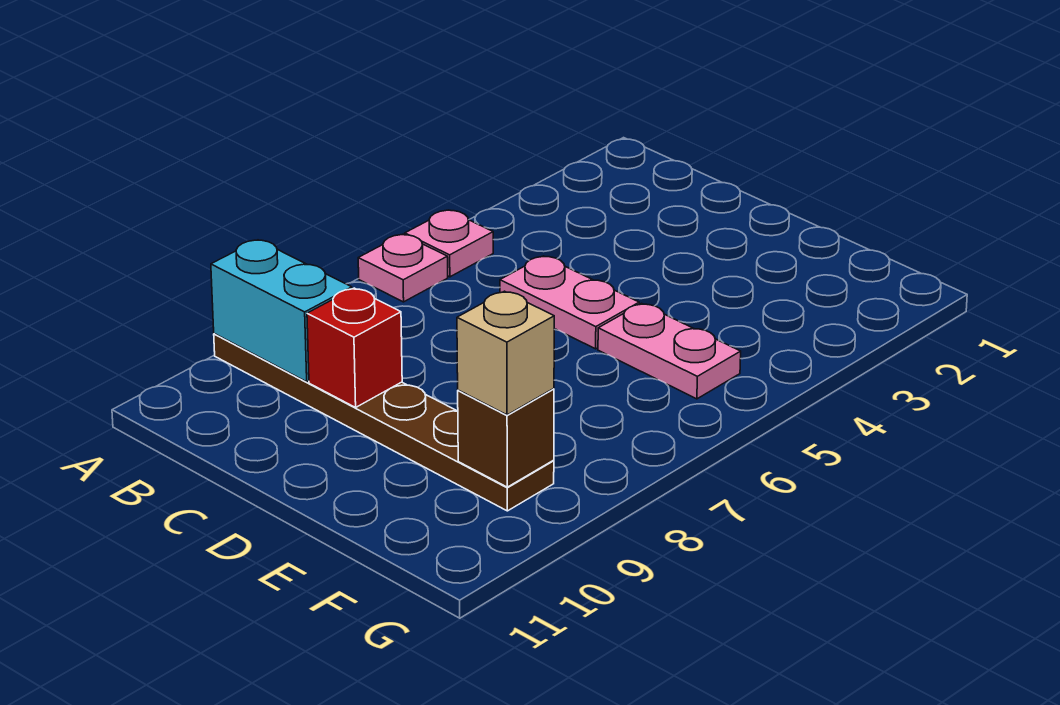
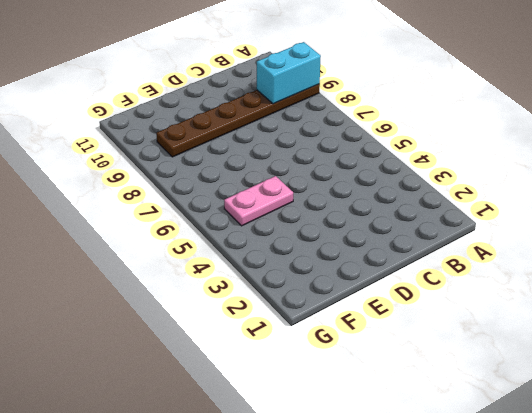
none -> pink plate A5 level 1
none -> pink plate A6 level 1

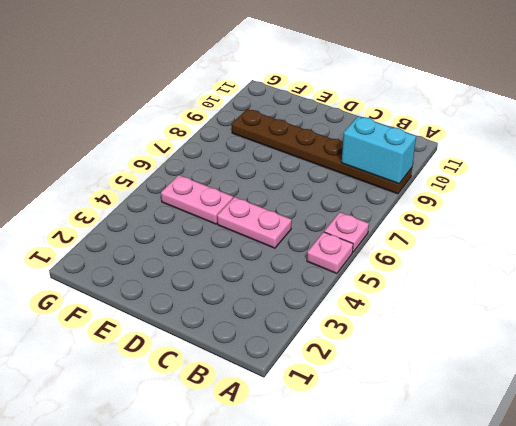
none -> red brick C9 level 2
none -> brown brick F9 level 2

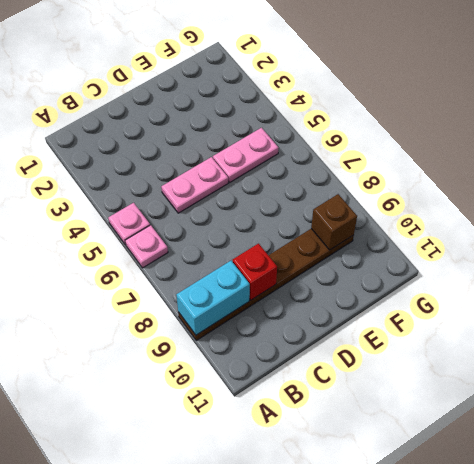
none -> tan brick F9 level 3

